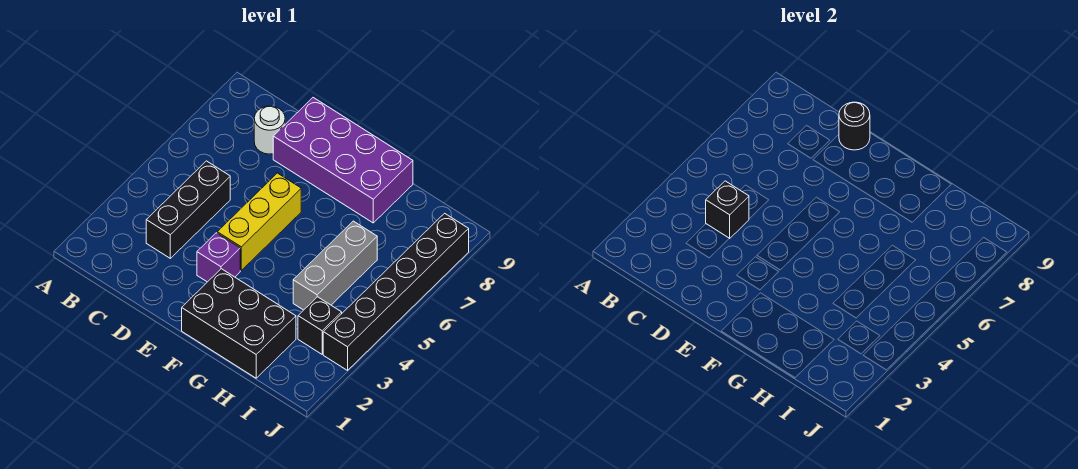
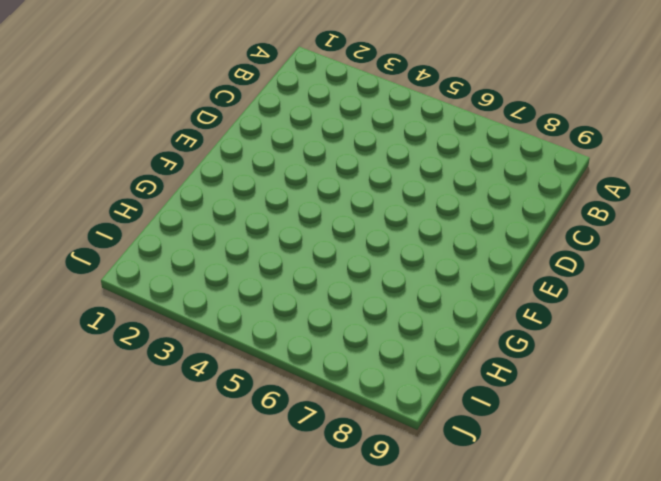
none -> black brick C3:C5 level 1
none -> white round brick C8 level 1

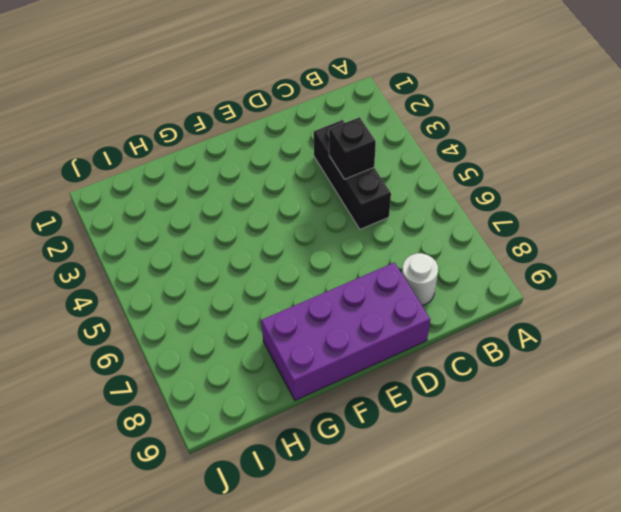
none -> purple brick E3 level 1
none -> yellow brick E4:E6 level 1

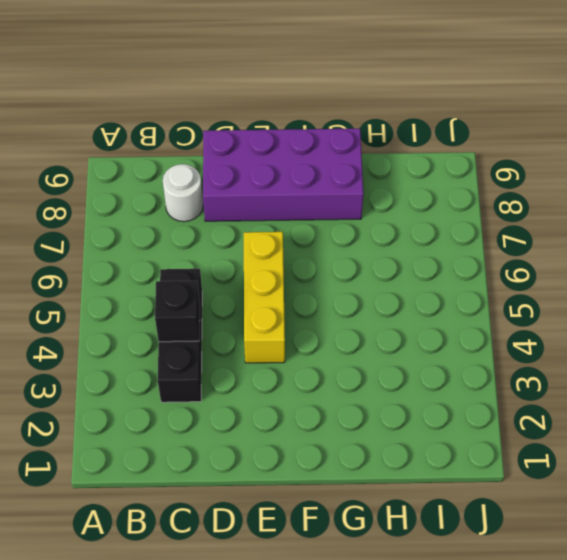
none -> purple brick E3 level 1
none -> black brick F1:H2 level 1

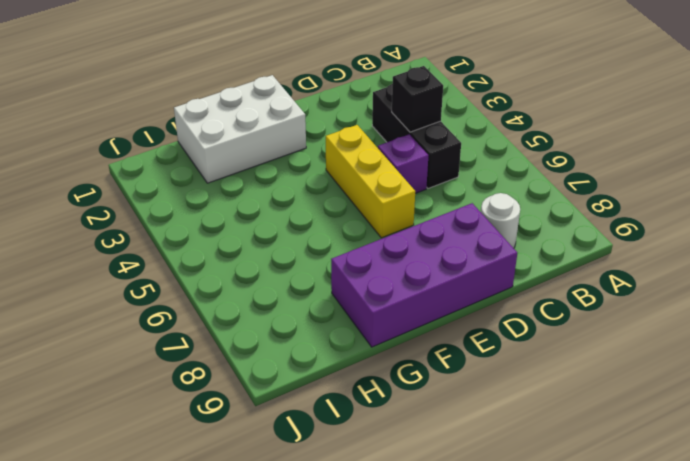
purple brick D5 level 1 -> purple brick E3 level 1
white brick F1:H2 level 1 -> black brick F1:H2 level 1
none -> grey brick H4:H6 level 1
none -> black brick I3 level 1

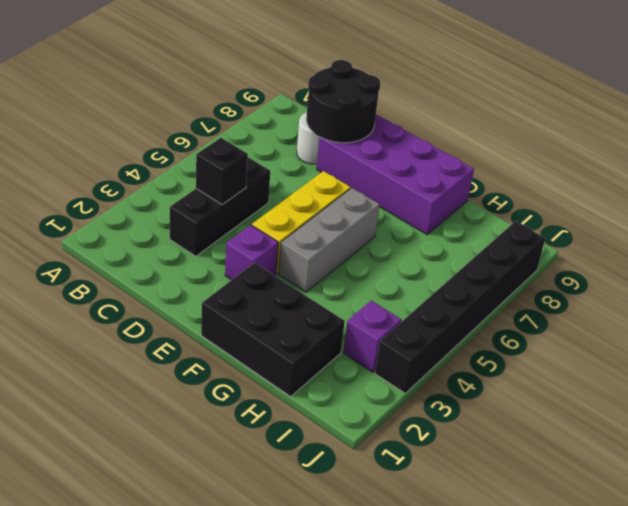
black round brick C8:D9 level 2 -> black round brick D9 level 2
grey brick F4:F6 level 1 -> grey brick H4:H6 level 1
purple brick I3 level 1 -> black brick I3 level 1

